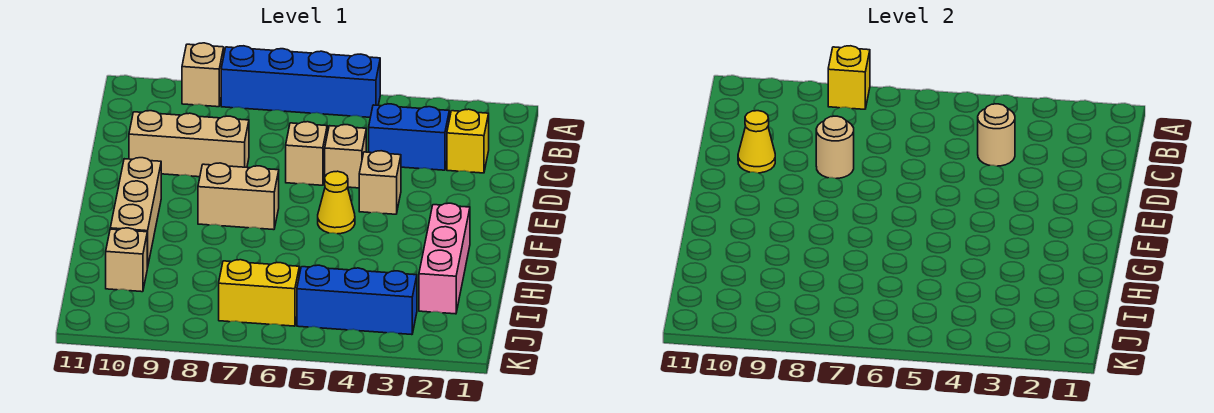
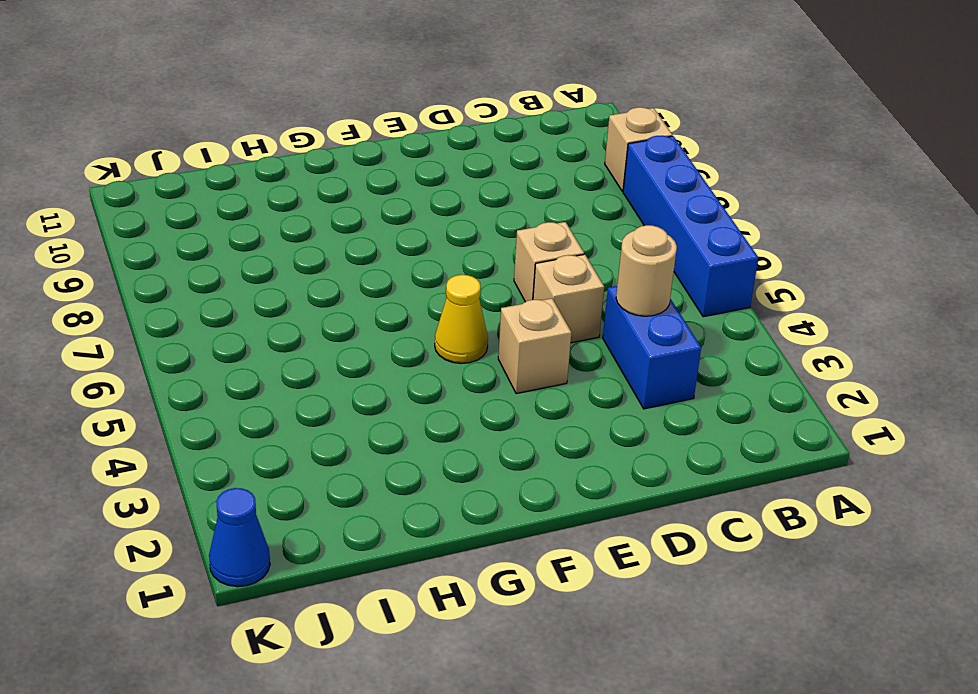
blue cone K1 level 1 -> none
none -> yellow brick C2 level 1
none -> tan brick D8:D10 level 1
none -> tan brick F7:F8 level 1

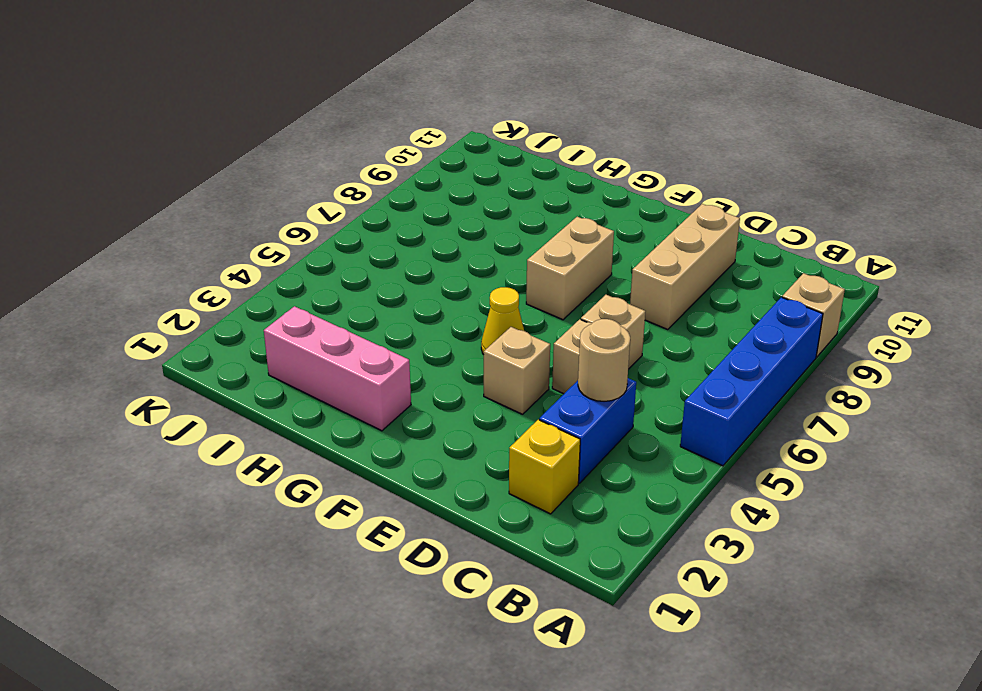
none -> tan brick F10:H10 level 1
none -> tan brick I10 level 1
none -> blue brick J3:J5 level 1

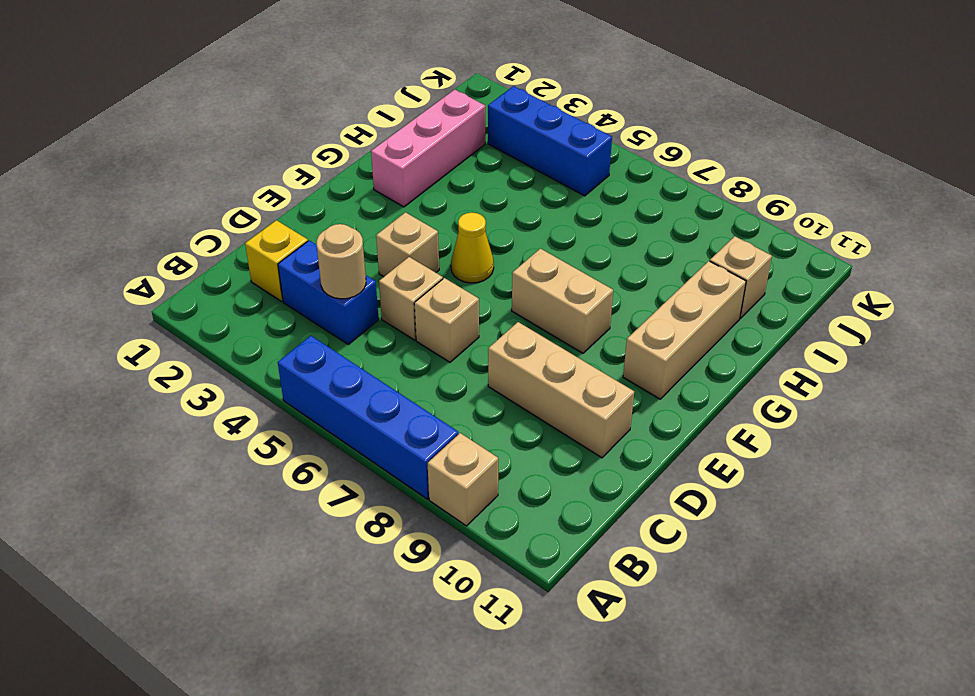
none -> yellow brick J6:J7 level 1
none -> yellow brick A8 level 2
none -> tan round brick D8 level 2

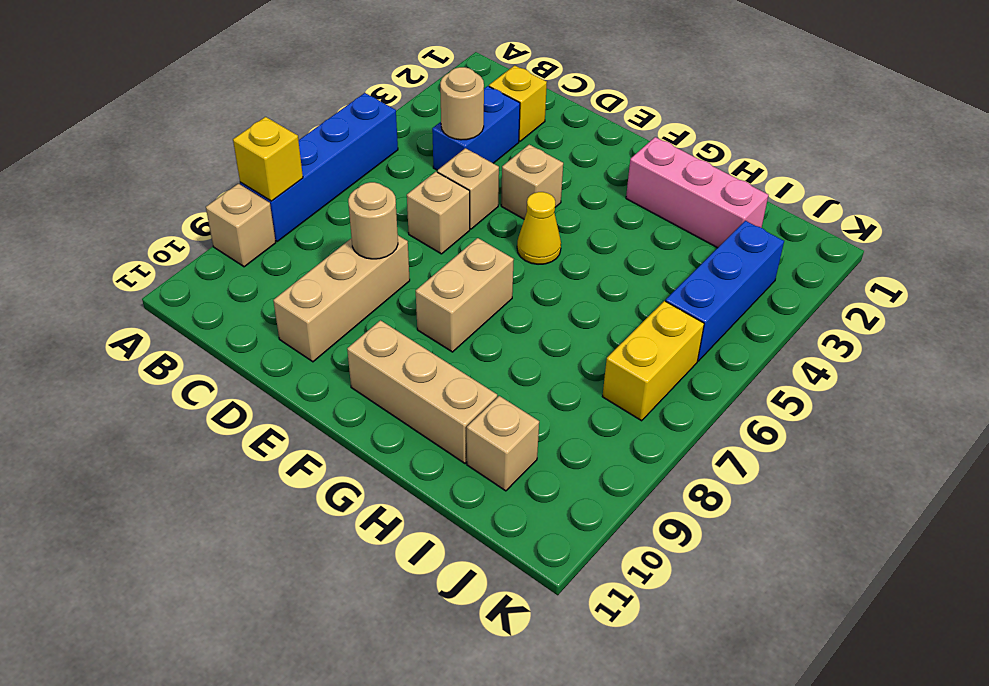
none -> yellow cone D10 level 2

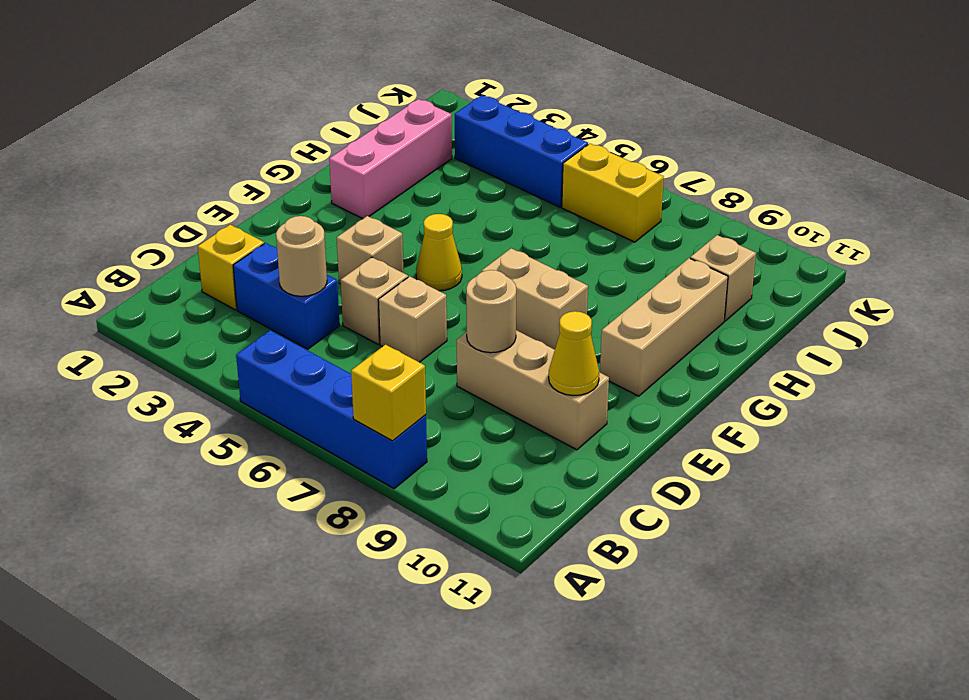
none -> tan brick A9 level 1

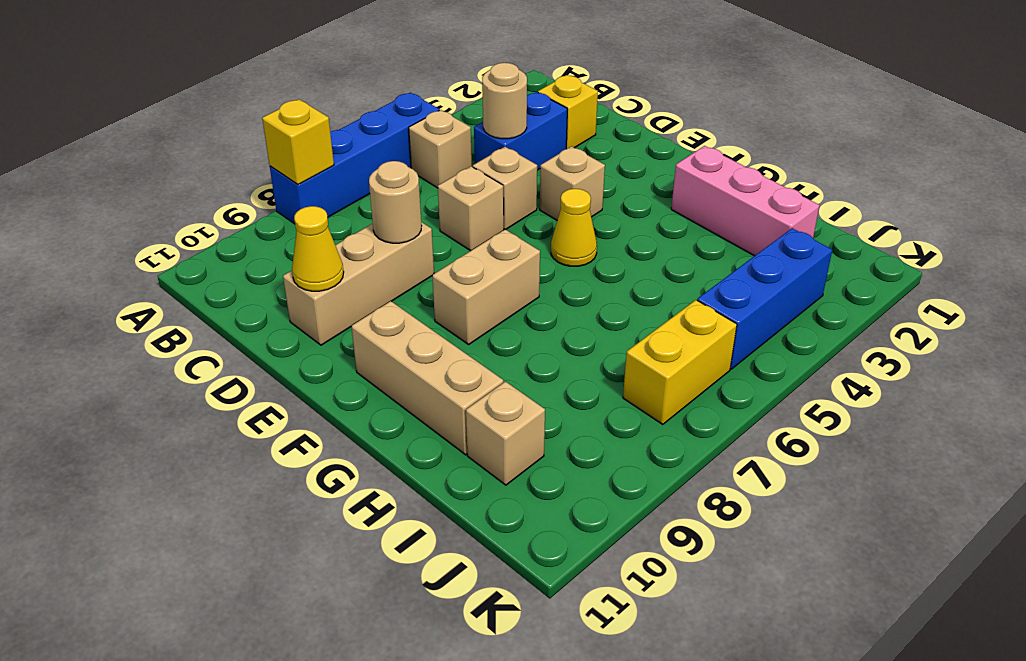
tan brick B5 level 1 -> tan brick A9 level 1

